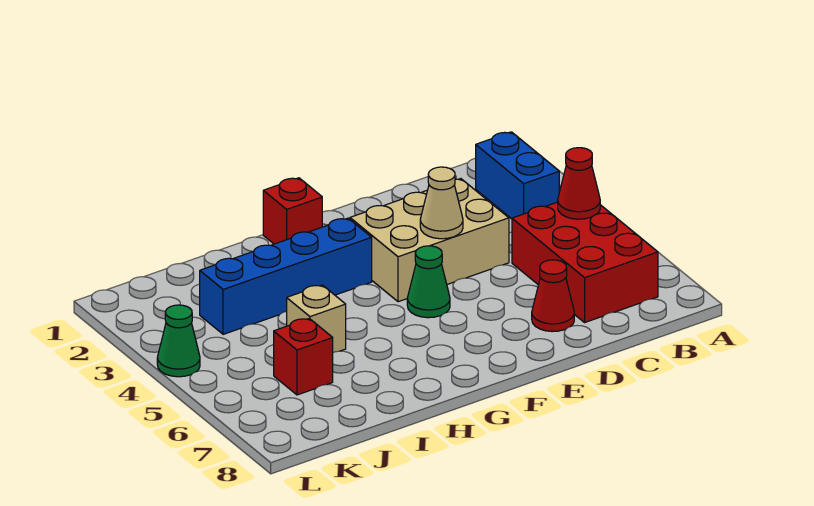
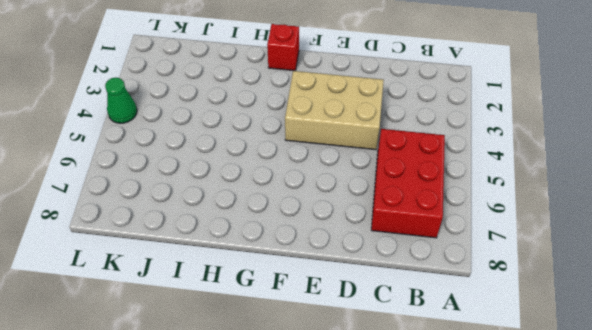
none -> blue brick B2:B3 level 1
none -> red cone D7 level 1
none -> green cone F5 level 1

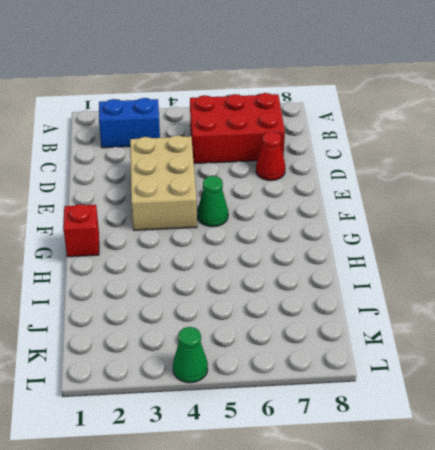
none -> blue brick G3:J3 level 1
none -> tan brick I5 level 1
none -> red brick J6 level 1

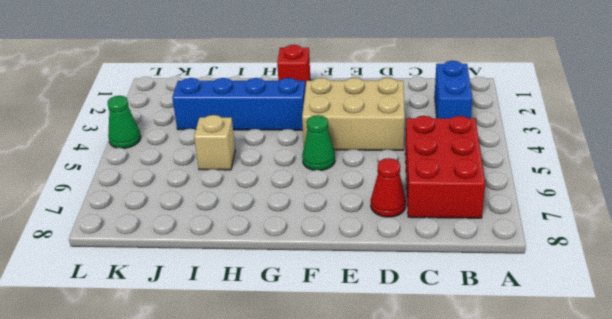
none -> red brick J6 level 1
none -> red cone B5 level 2
none -> tan cone E4 level 2

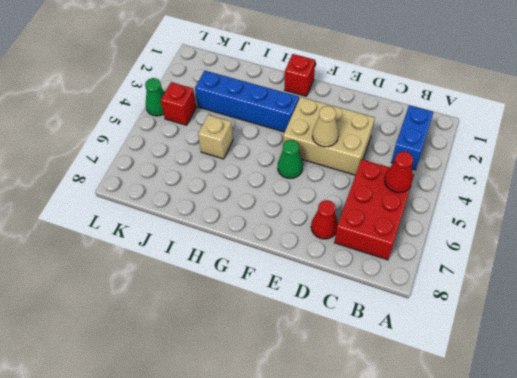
red brick K4 level 1 -> red brick J6 level 1

